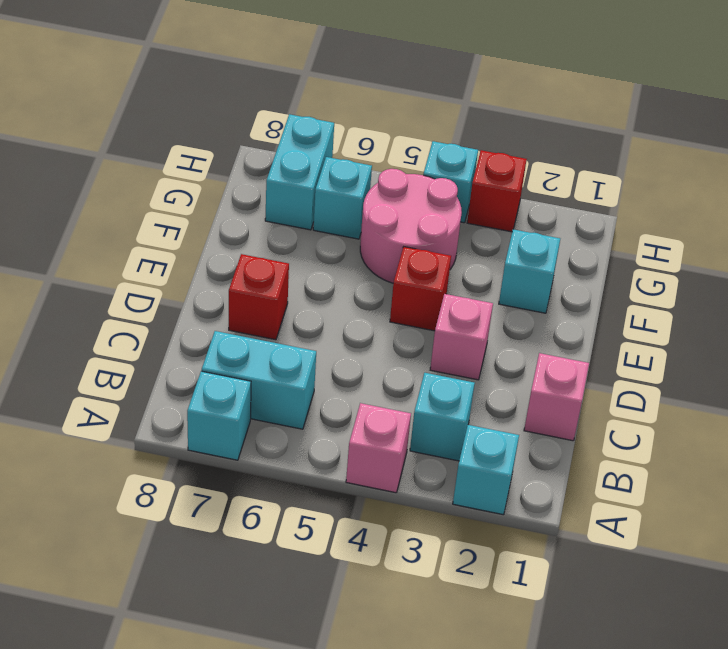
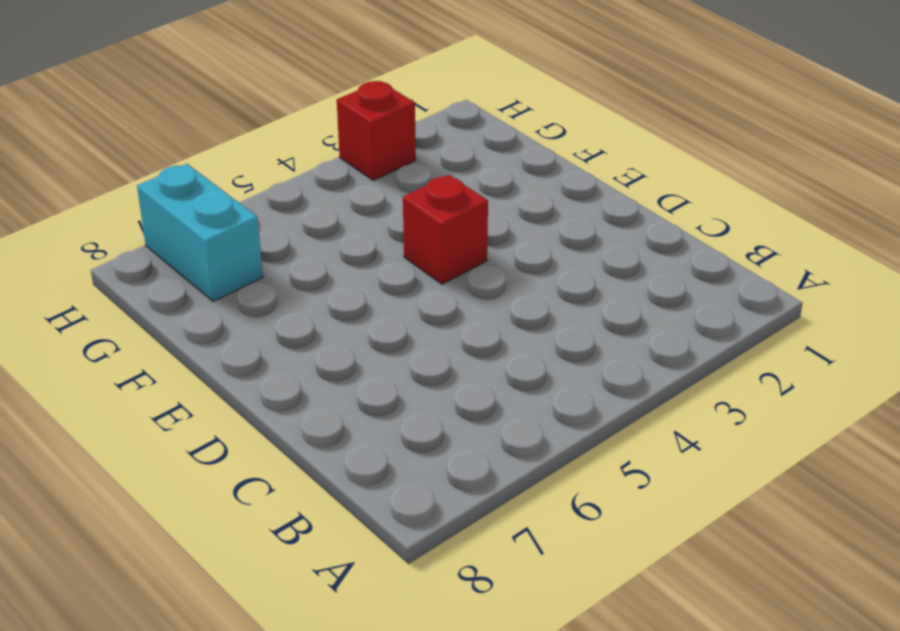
none -> cyan brick A2 level 1
none -> pink brick A4 level 1
none -> cyan brick A7 level 1

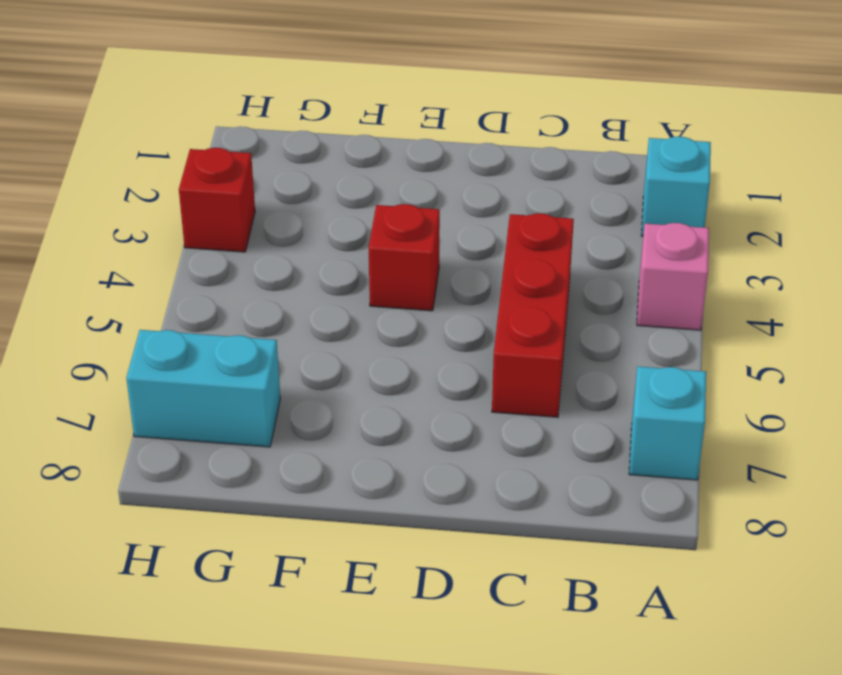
red brick C4:C6 level 1 -> none
none -> cyan brick B3 level 1
none -> cyan brick B6:B7 level 1
none -> pink brick C1 level 1

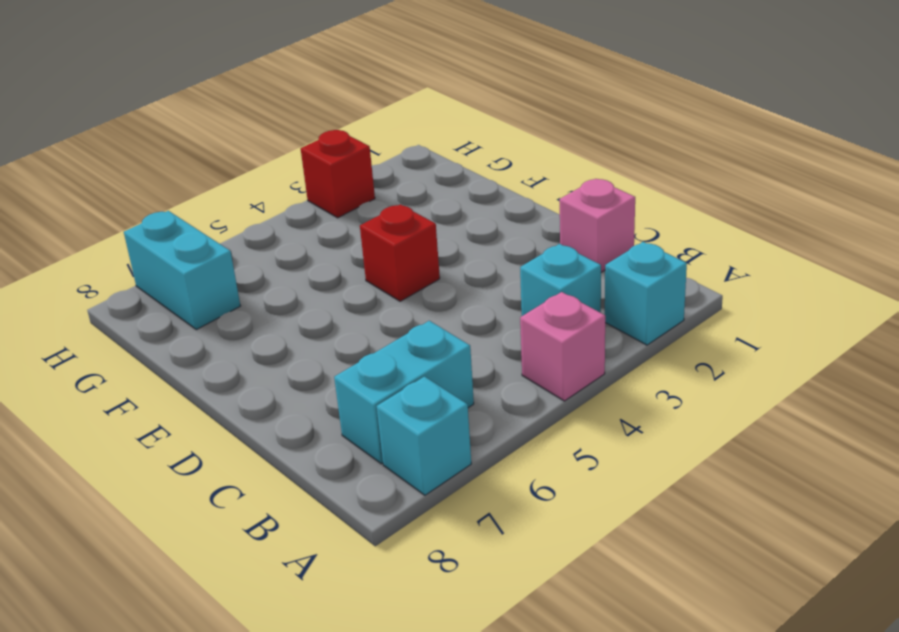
none -> pink brick D3 level 1
none -> red brick D7 level 1
none -> cyan brick F2 level 1

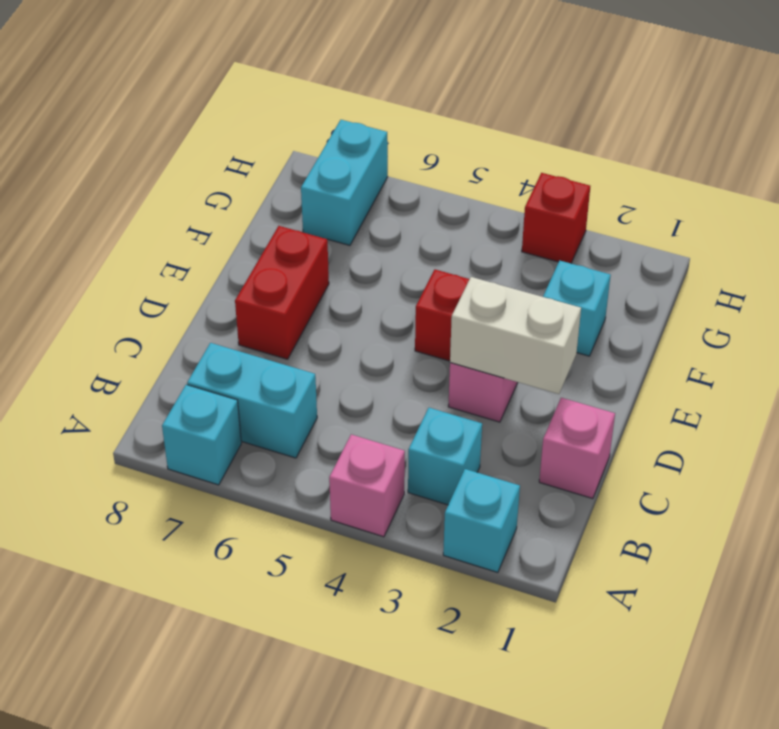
white brick D2:D3 level 2 -> none
red brick D7:E7 level 1 -> red brick D7 level 1
none -> pink round brick F4:G5 level 1
none -> cyan brick G6 level 1
none -> cyan brick H4 level 1

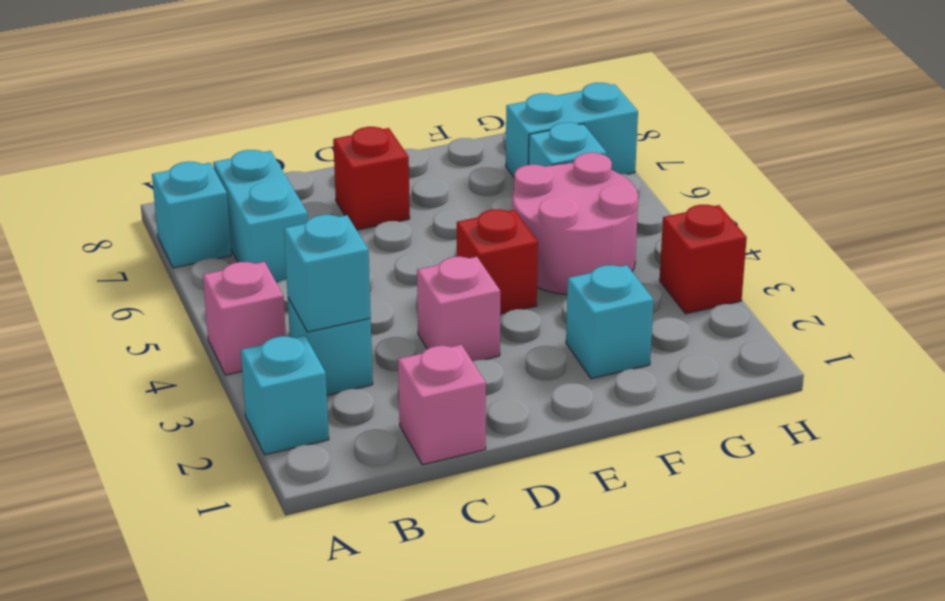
cyan brick B3 level 2 -> cyan brick H4 level 1

